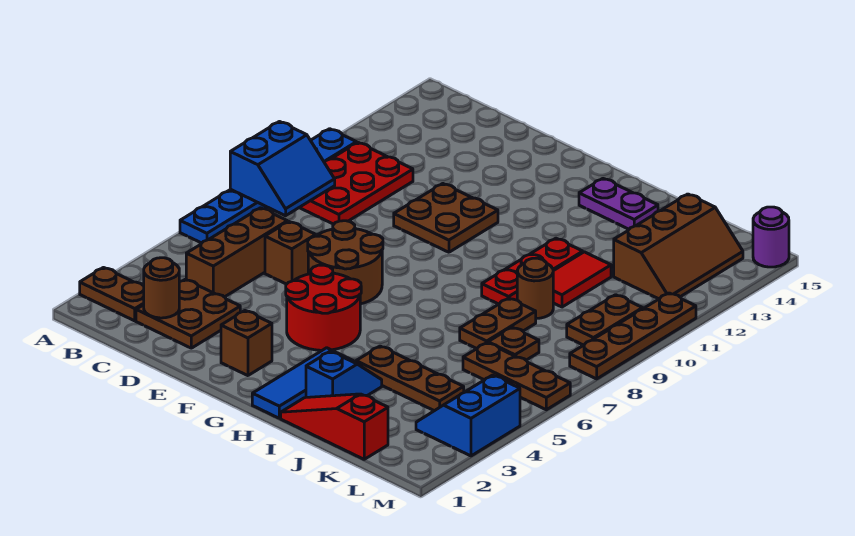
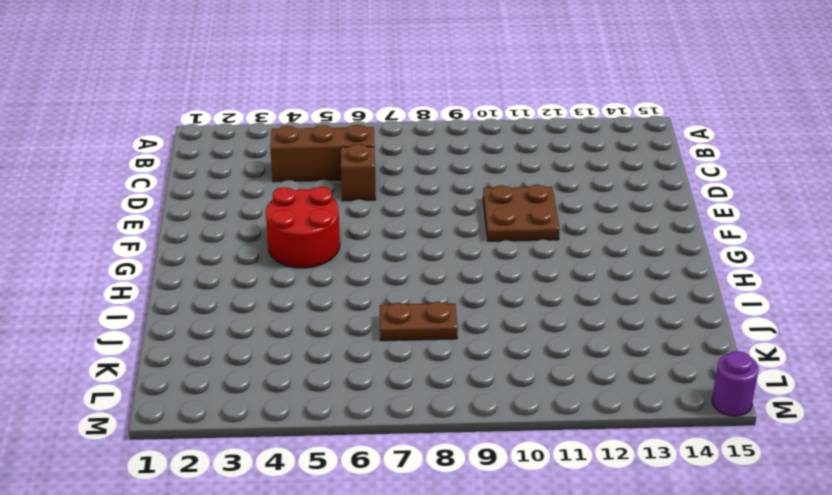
none -> brown plate A2:B2 level 1
none -> blue plate A6:A11 level 1
none -> red plate B9:C11 level 1

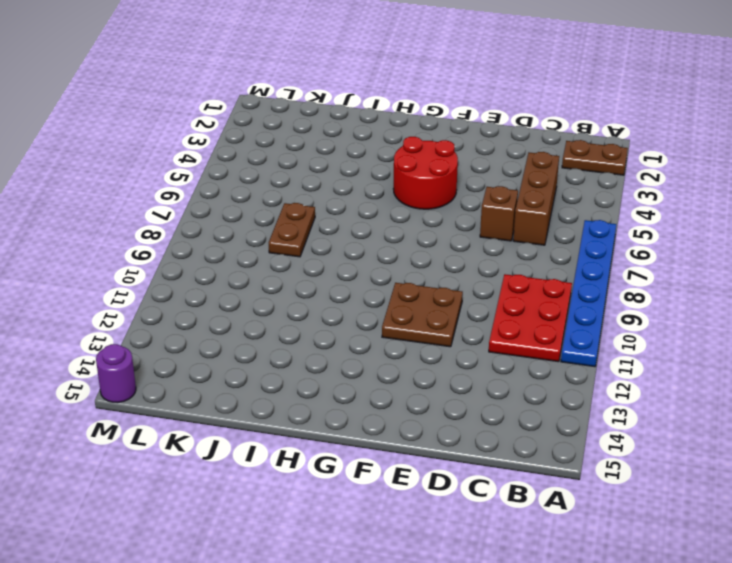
none -> brown plate C2:D3 level 1
none -> brown round brick E6:F7 level 1
none -> brown brick F2 level 1

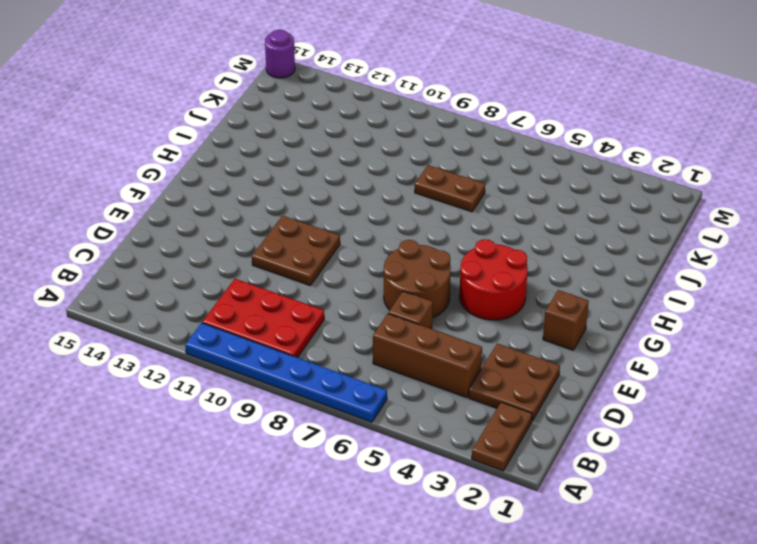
none -> blue tile H1:H3 level 1
none -> purple plate H14:I14 level 1
none -> red slope I1:K1 level 1 top K

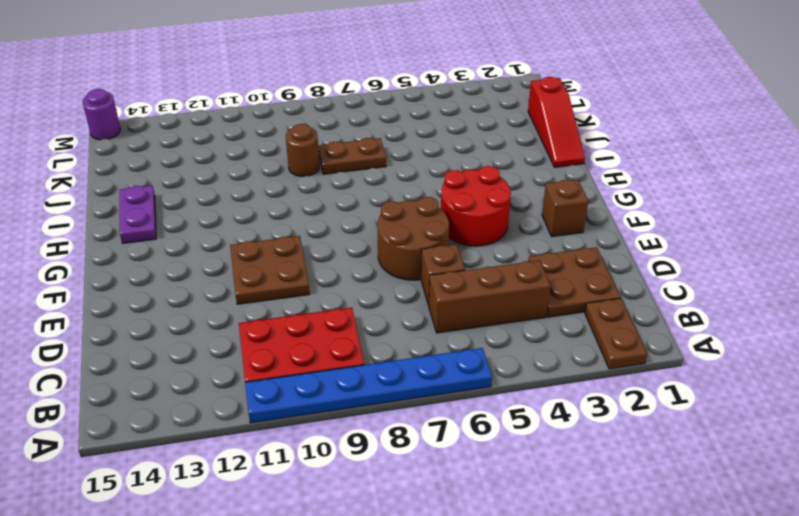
none -> blue tile H1:H3 level 1
none -> blue slope I2:I3 level 1 top 2
none -> brown plate I4:K4 level 1

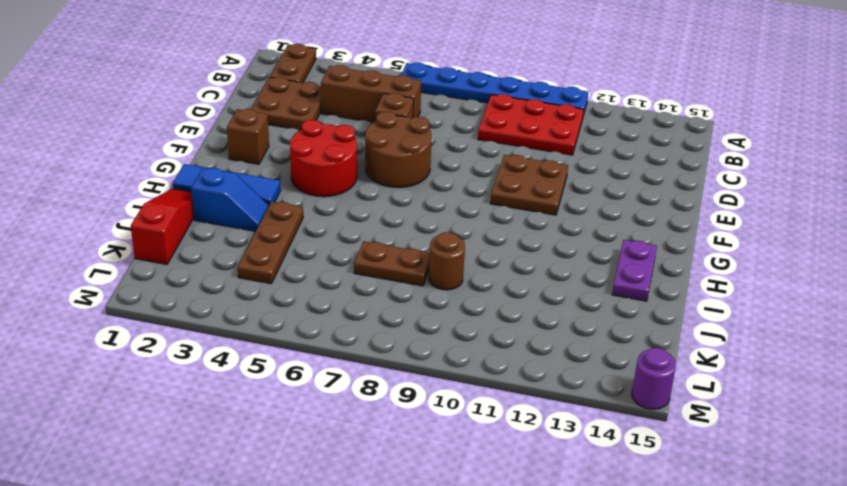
none -> red plate I9:I11 level 1
none -> red tile J10:J11 level 1
none -> brown plate K6:M6 level 1

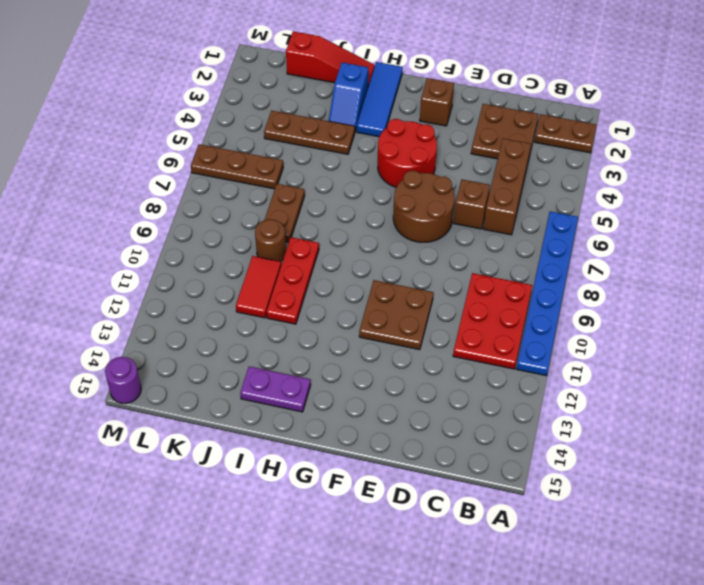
none -> brown plate K7 level 1
none -> brown slope K12:L14 level 1 top K
none -> blue slope L3:M4 level 1 top M

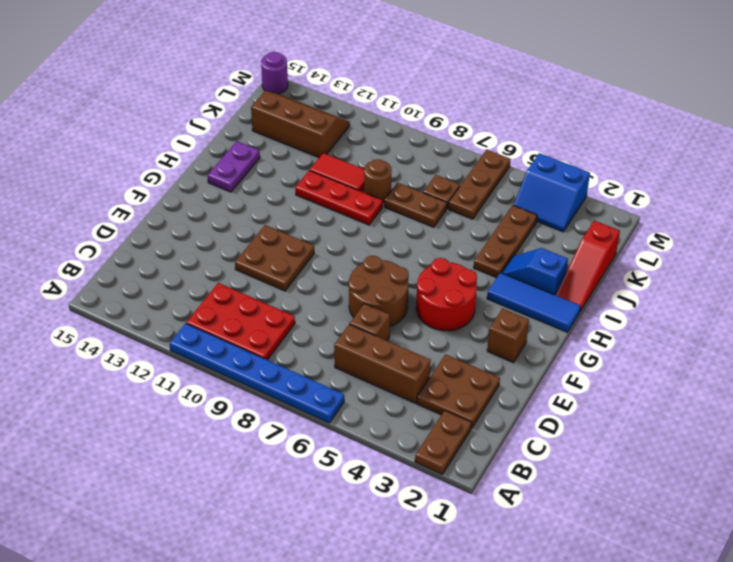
none -> brown plate L9:L10 level 1
none -> brown plate M8:M11 level 1
none -> blue slope A8:B9 level 2 top A

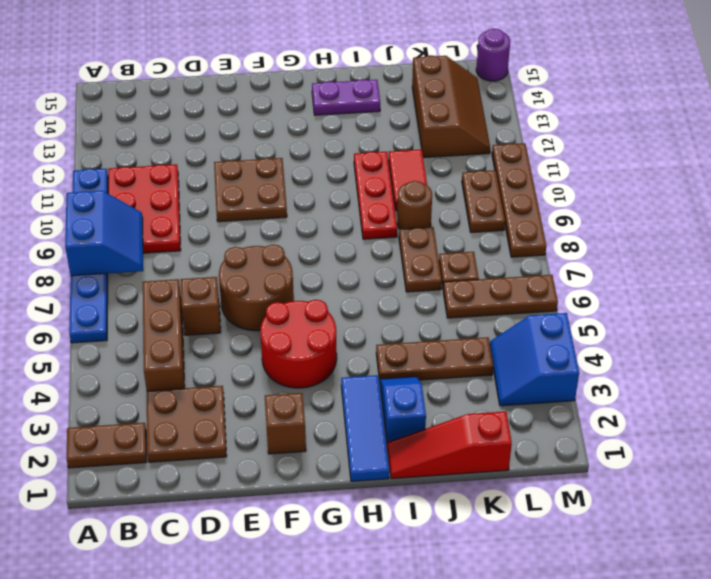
none -> brown round brick C2 level 2

